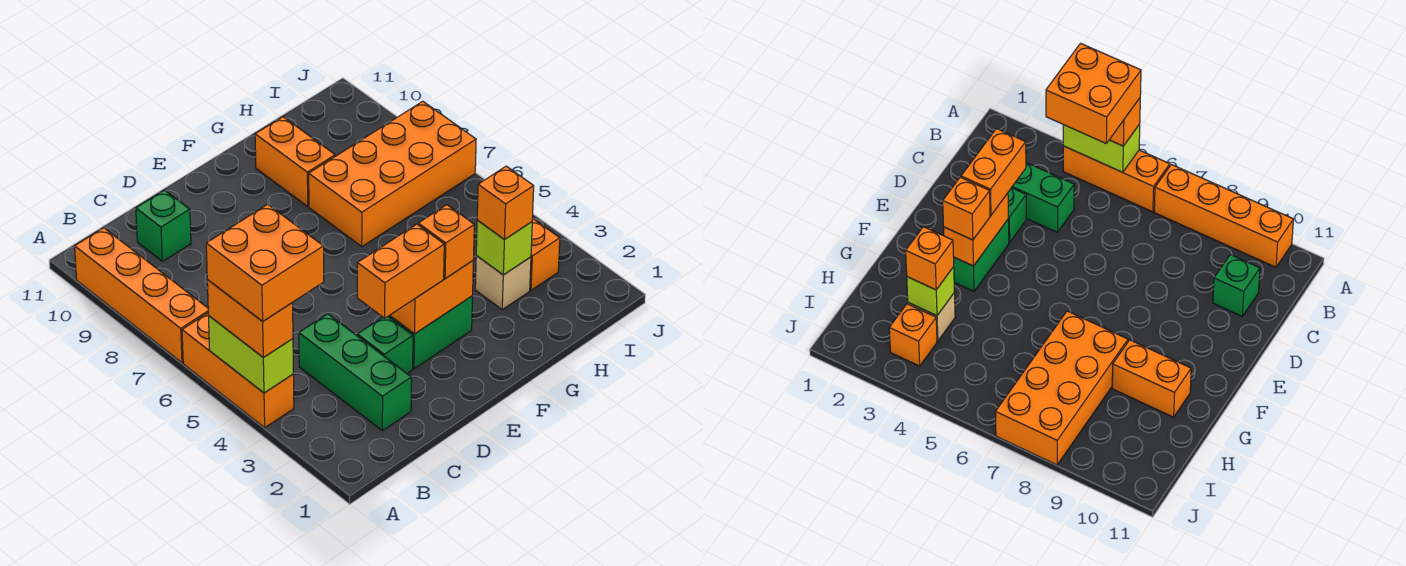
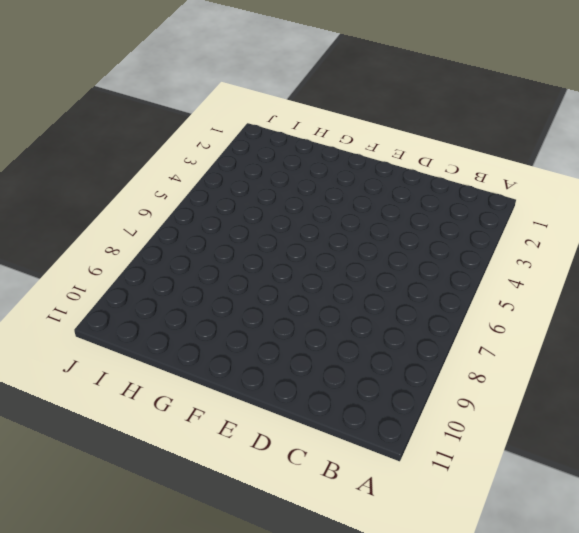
none -> orange brick A4:A6 level 1
none -> orange brick A7:A10 level 1
none -> green brick C2:C4 level 1

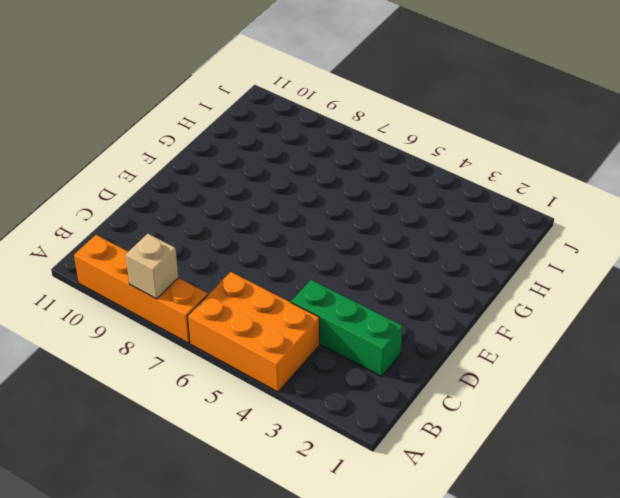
orange brick A4:B6 level 1 -> orange brick A4:A6 level 1
tan brick A8 level 2 -> tan brick H3 level 1
none -> green brick C10 level 1
none -> green brick D3 level 1
none -> green brick E3:F3 level 1

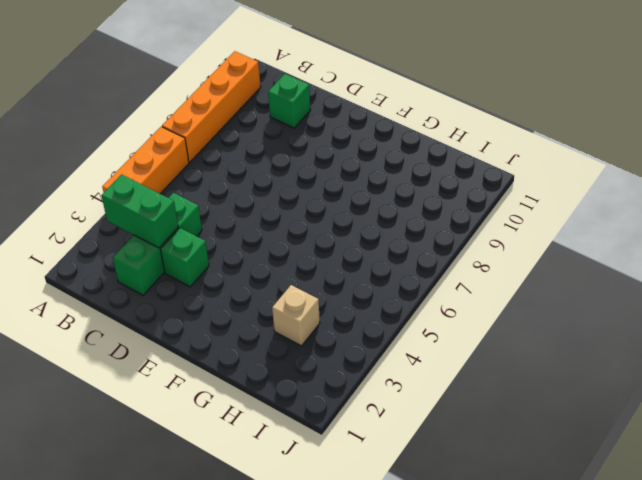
green brick B3:C3 level 2 -> green brick E3:F3 level 1
none -> orange brick G7:J8 level 1
none -> orange brick G9:G10 level 1
none -> orange brick I3 level 1

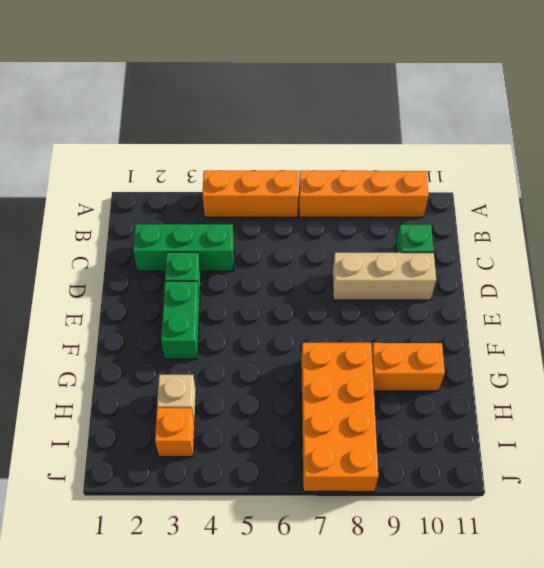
tan brick D8:D10 level 1 -> none
none -> lime brick A4:A5 level 2
none -> orange brick E3:F3 level 2
none -> lime brick H3 level 2

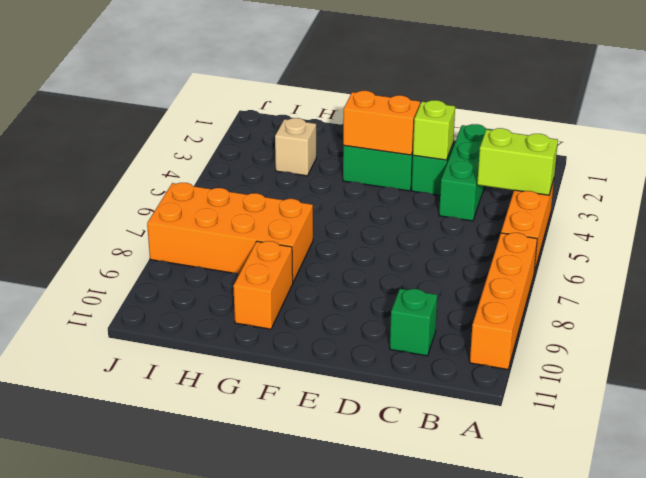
lime brick A4:B4 level 2 -> lime brick A4:A5 level 2
lime brick D3 level 2 -> lime brick H3 level 2
none -> orange brick I3 level 1
none -> orange brick A4:A5 level 3
none -> orange brick D3:E3 level 3

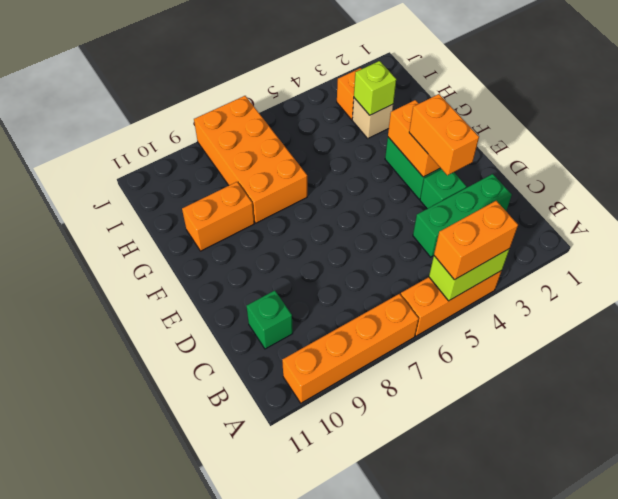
none -> orange brick F3 level 3
none -> orange brick H3 level 3
none -> orange brick A4:B5 level 4

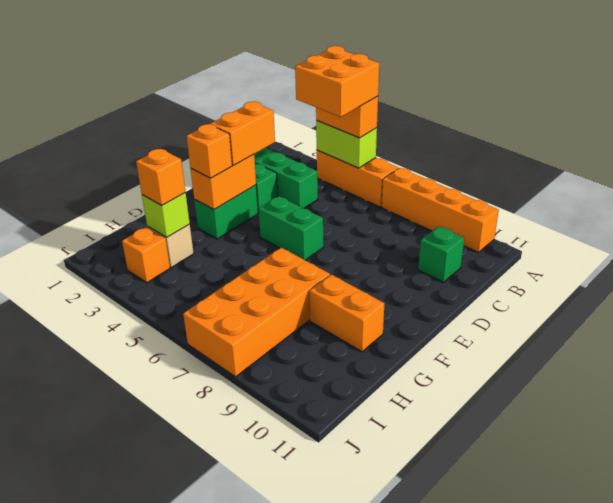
green brick E5:E6 level 1 -> none

